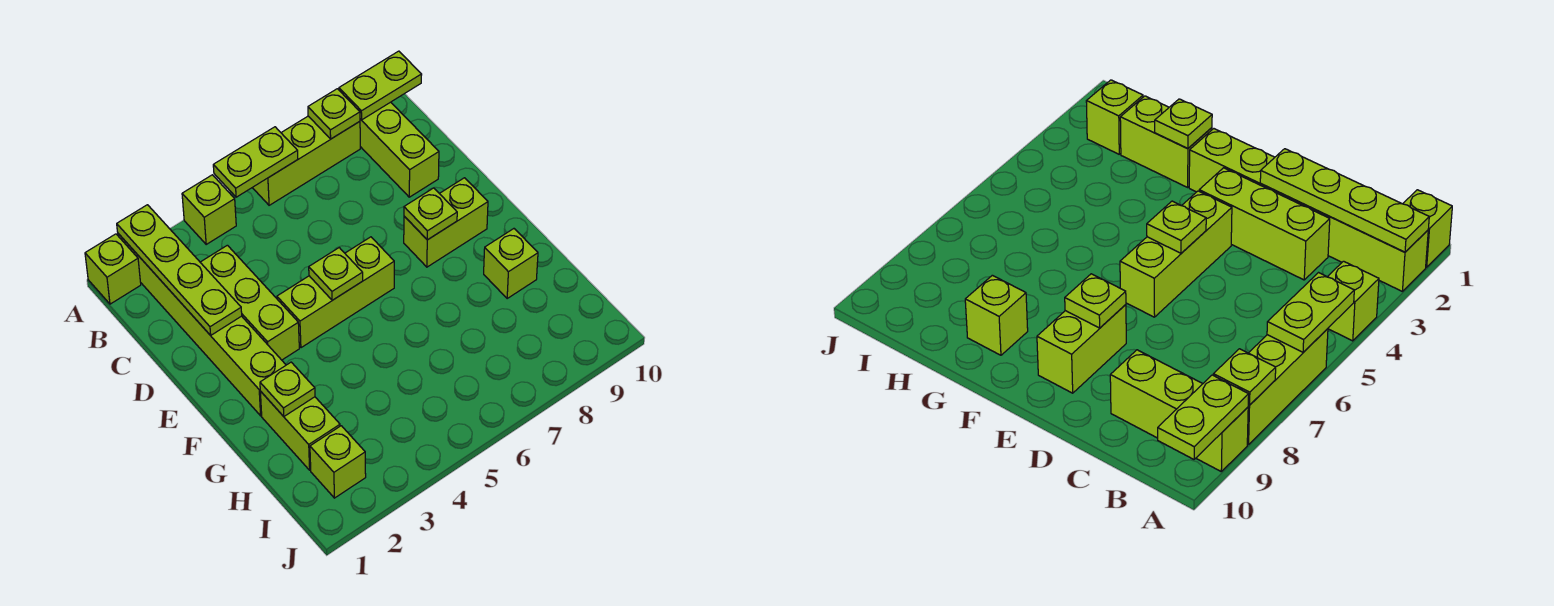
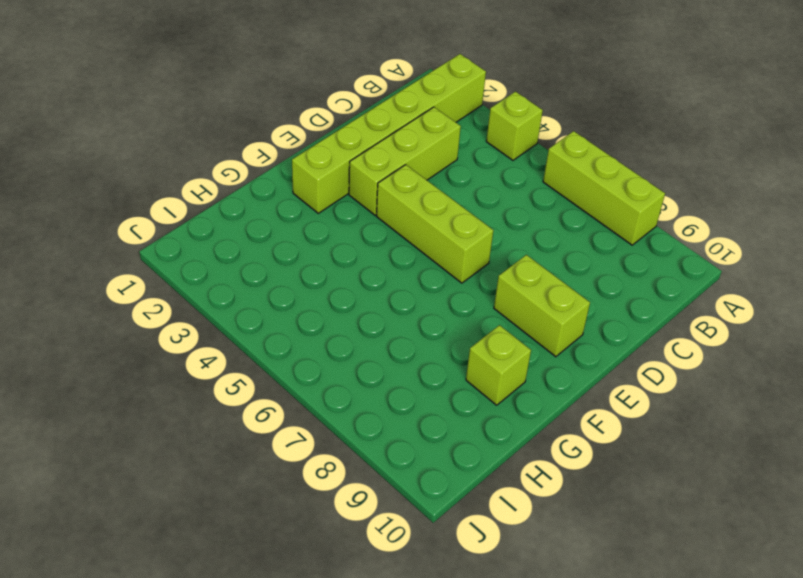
none -> lime brick A1 level 1
none -> lime brick A9:C9 level 1
none -> lime brick G2:H2 level 1

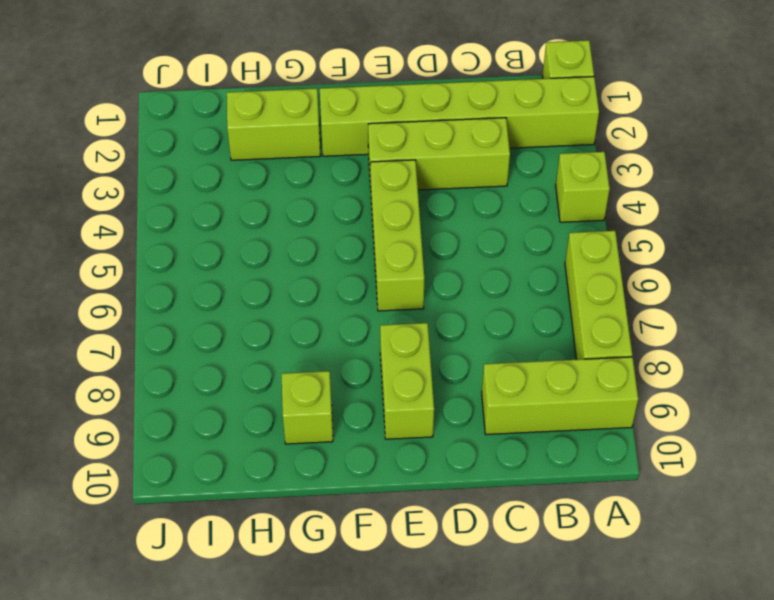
none -> lime brick I2 level 1
none -> lime plate A2:D2 level 2
none -> lime plate A5:A6 level 2

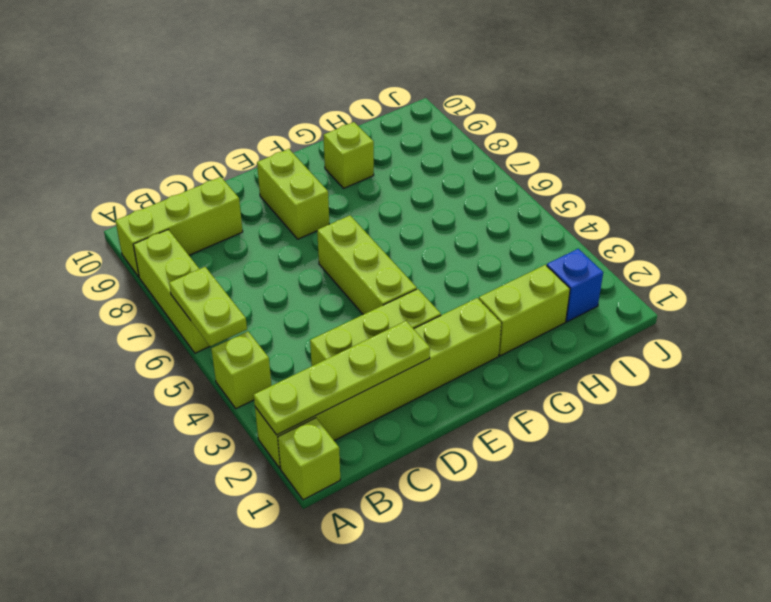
blue brick I2 level 1 -> lime brick I2 level 1
none -> lime plate A8 level 2
none -> lime plate A9:A10 level 2
none -> lime plate E5 level 2

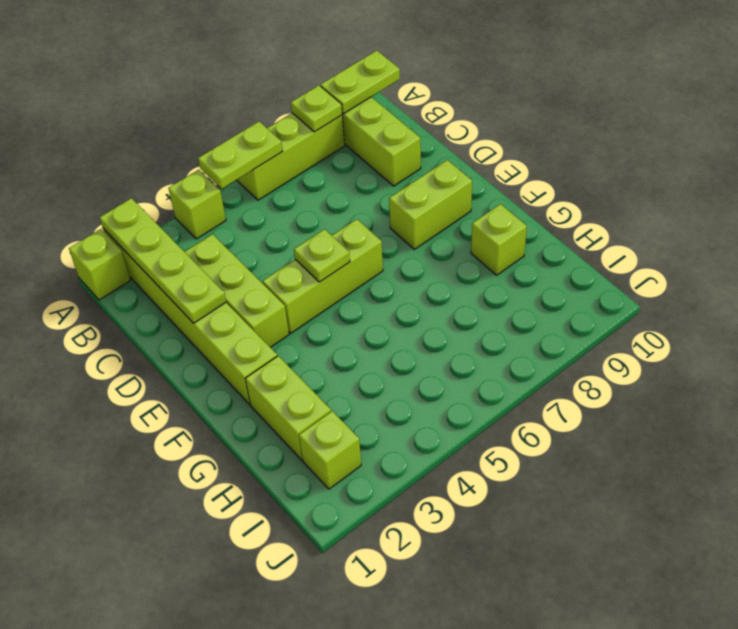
none -> lime plate E8 level 2
none -> lime plate G2 level 2

